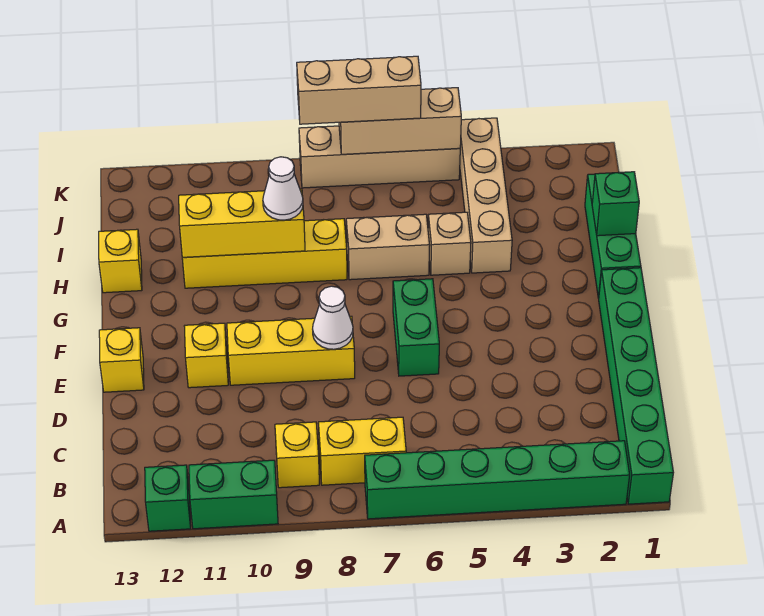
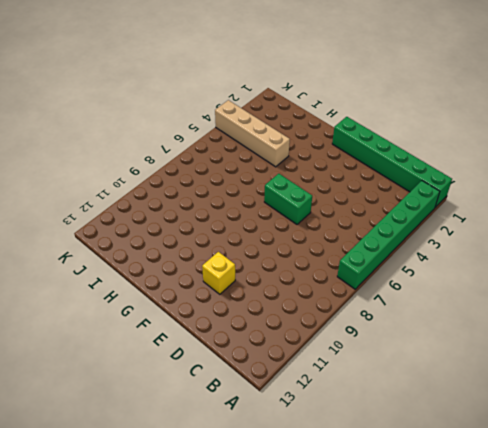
none -> green brick A10:A11 level 1
none -> green brick A12 level 1
none -> yellow brick B7:B8 level 1

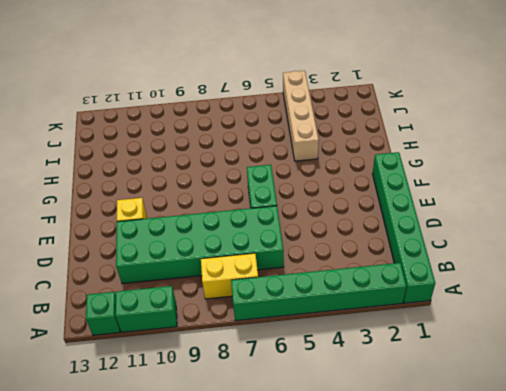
green brick C6:D11 level 1 -> none
none -> yellow brick B9 level 1
none -> yellow brick E8:E10 level 1
none -> yellow brick E13 level 1

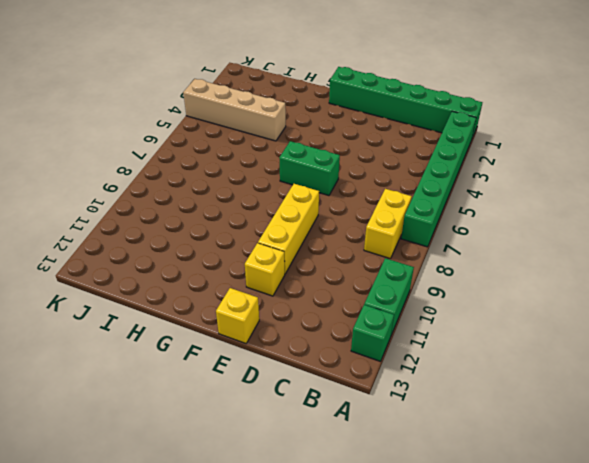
none -> yellow brick B9 level 1
none -> green brick G1:I1 level 1
none -> tan brick H5 level 1

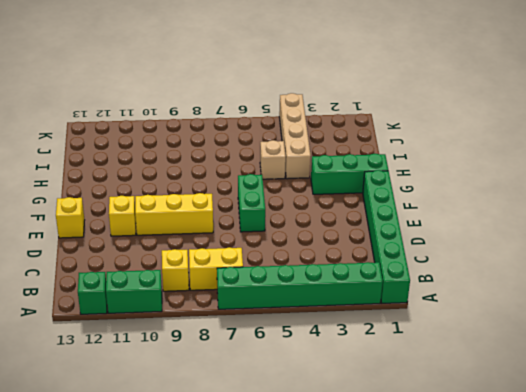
green brick G1:G3 level 1 -> green brick G1:I1 level 1
none -> tan brick H6:H7 level 1
none -> yellow brick H8:H11 level 1
none -> yellow brick H13 level 1

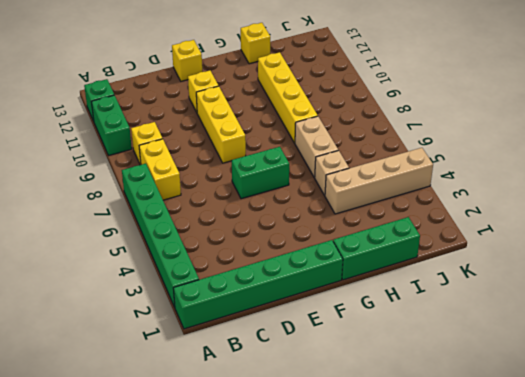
none -> tan brick K5:K8 level 1
none -> white cone E8 level 2
none -> green brick H1 level 2

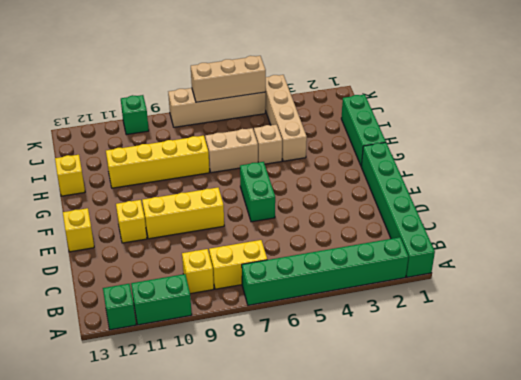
green brick K10 level 1 -> green brick H1 level 2
none -> white cone E8 level 2
none -> yellow brick H9:H11 level 2
none -> white cone H9 level 3

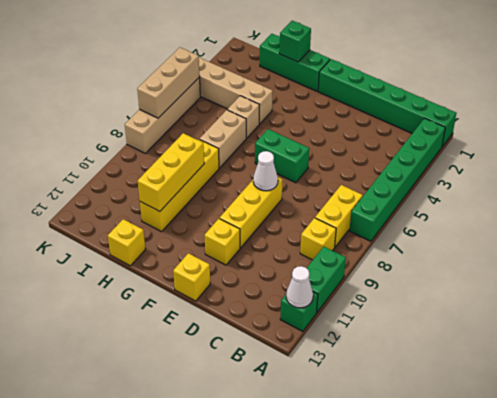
white cone A12 level 2 -> white cone H9 level 3
none -> tan brick K6:K8 level 3

